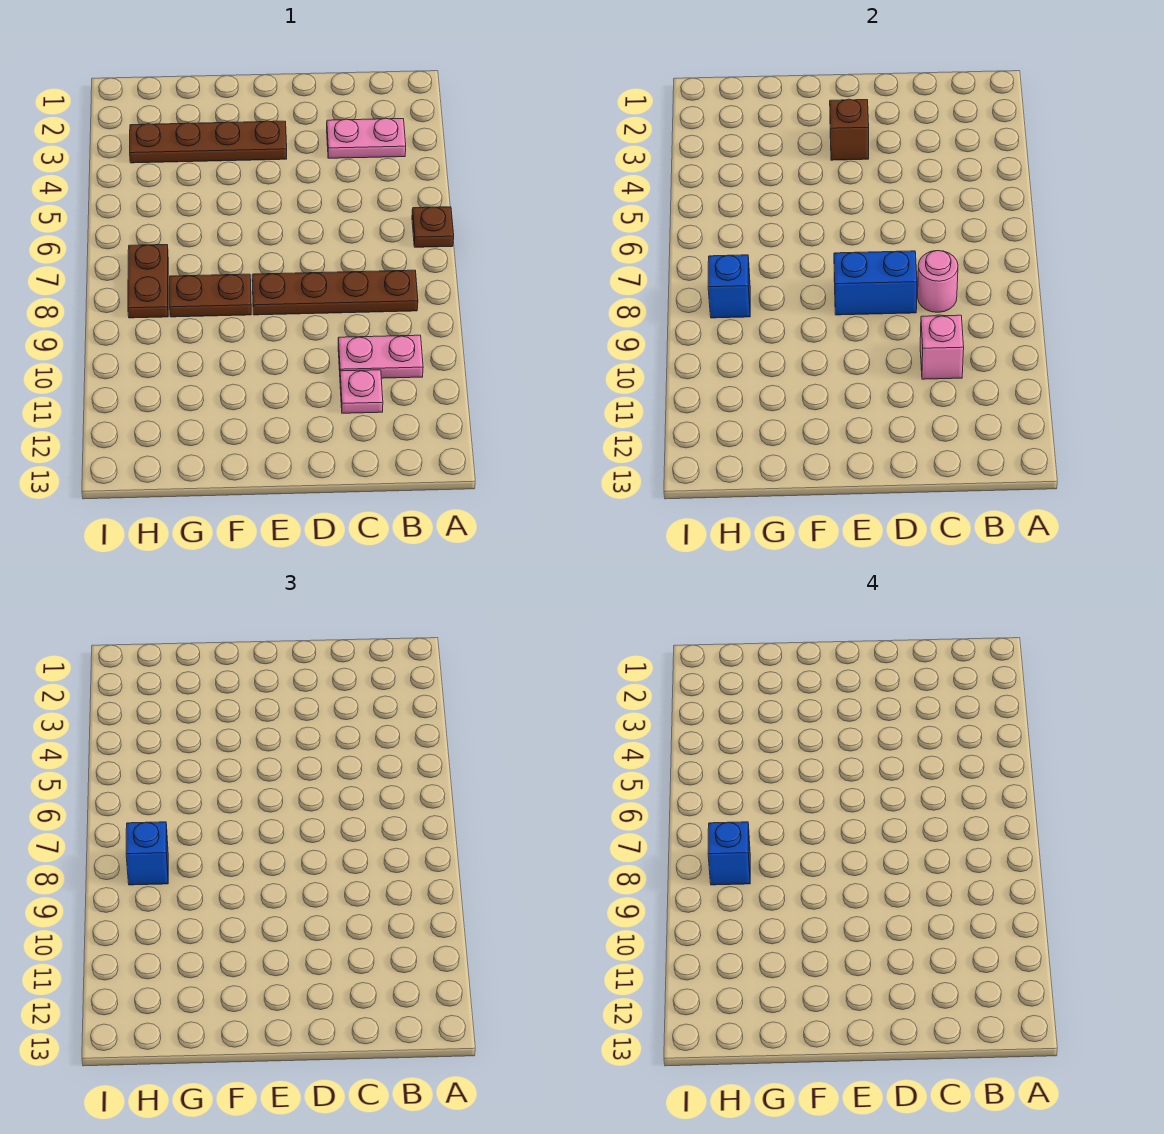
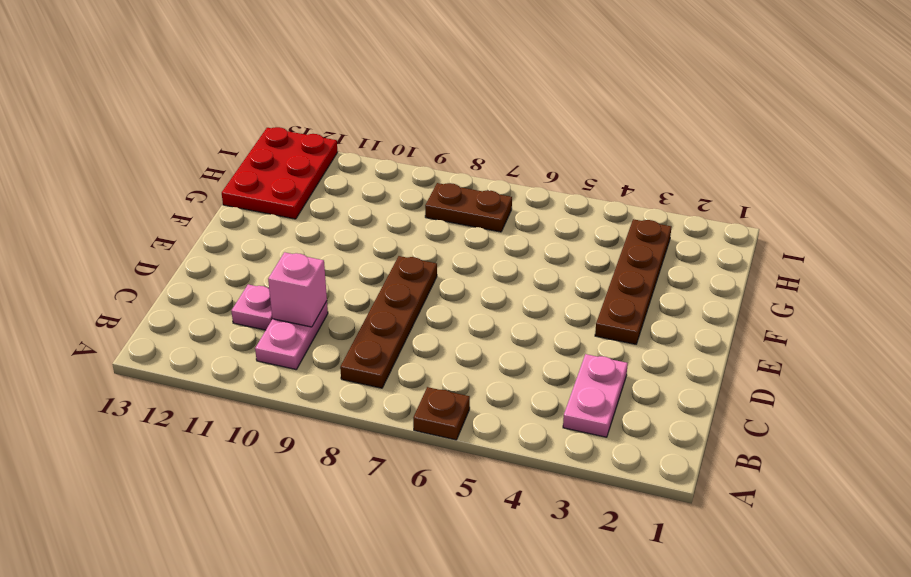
red plate G12:I13 level 1 -> none
none -> brown plate F8:G8 level 1
none -> pink round brick C8 level 2
none -> blue brick D8:E8 level 2

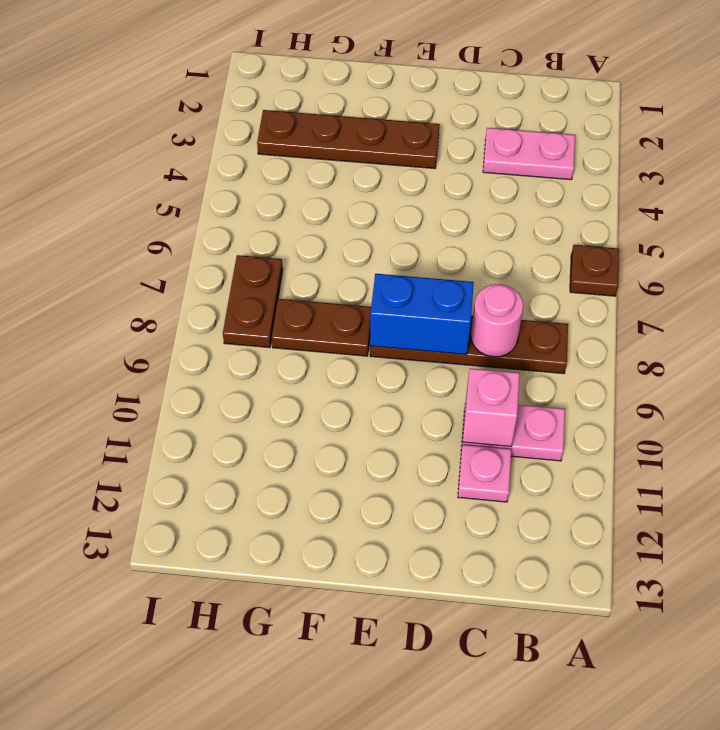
none -> brown brick E3 level 2
none -> blue brick H8 level 2
none -> blue brick H8 level 3

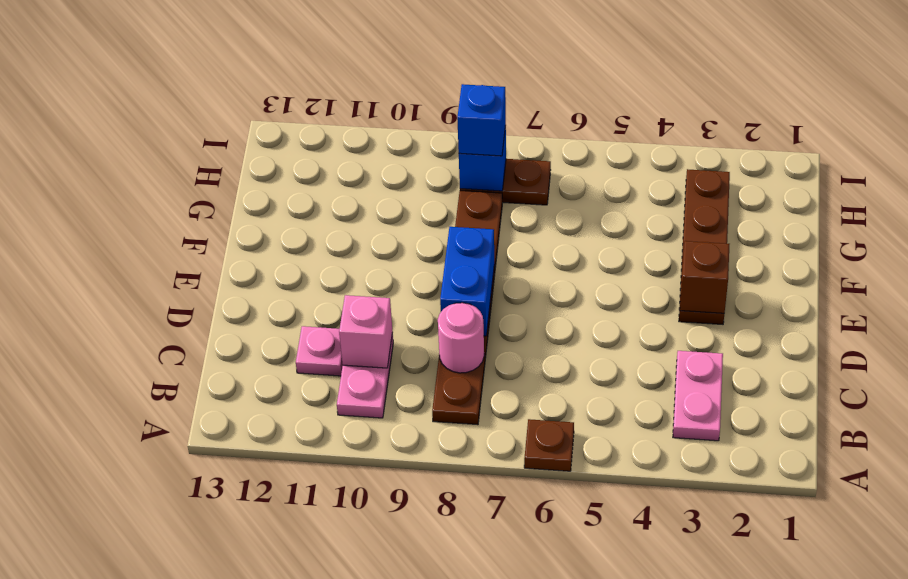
none -> blue brick H8 level 4

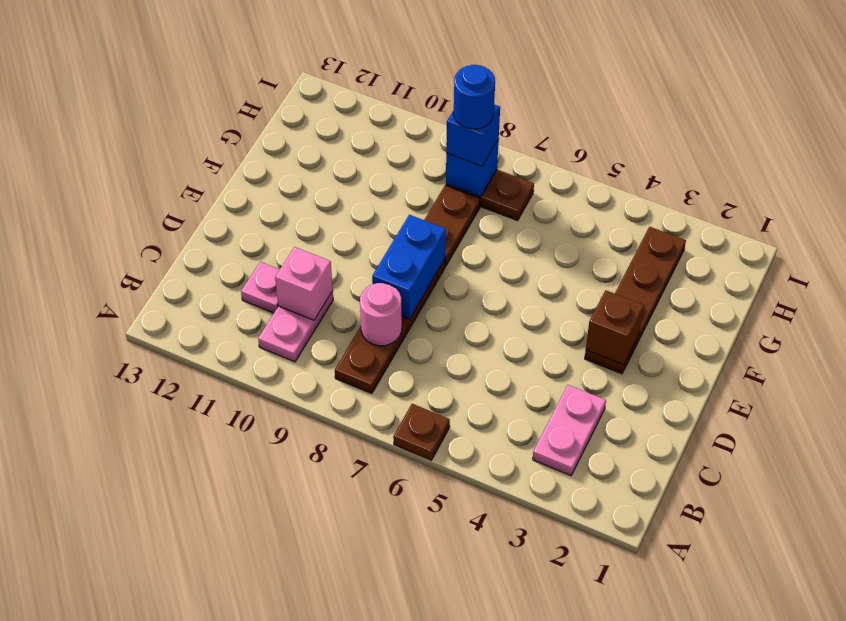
blue round brick H8 level 4 -> blue brick H8 level 4

